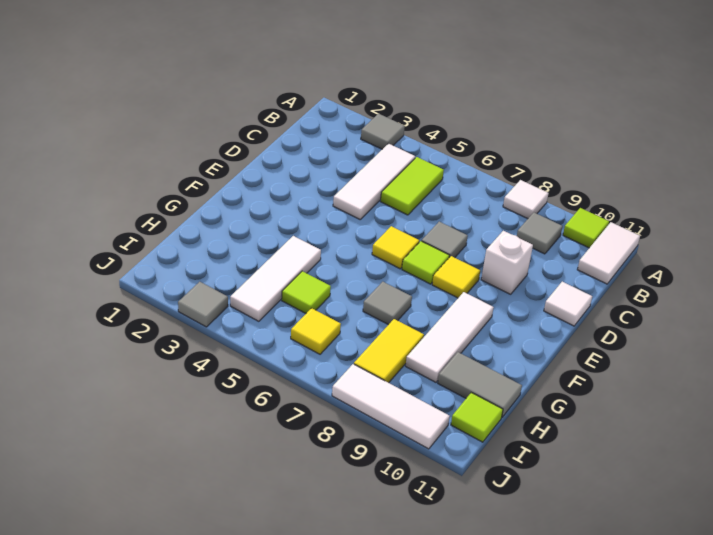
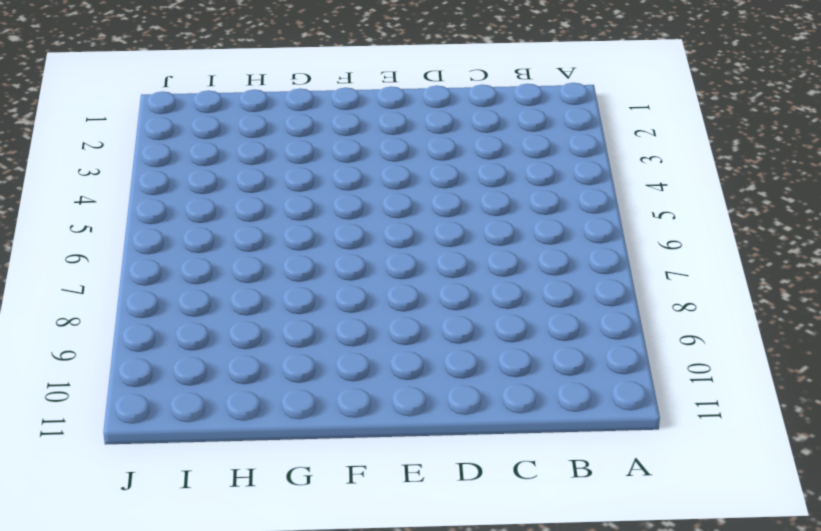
none -> grey tile A3 level 1
none -> white tile A8 level 1
none -> lime tile A10 level 1

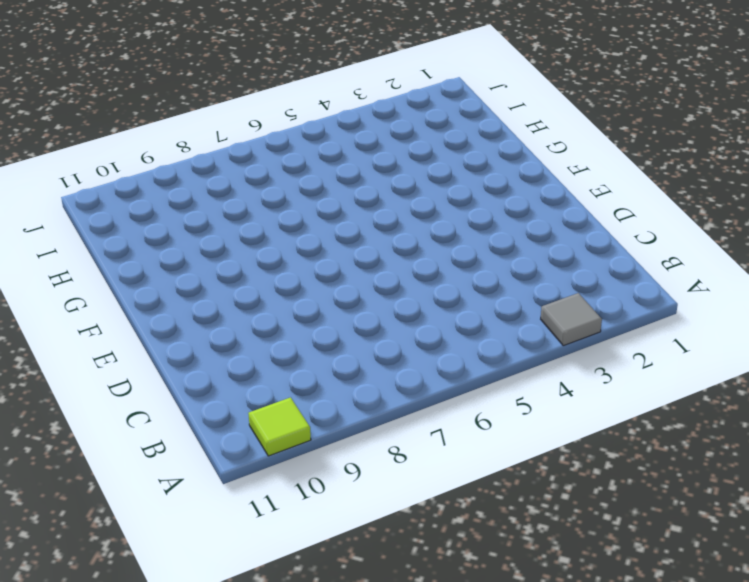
none -> white tile A8 level 1
none -> white tile A11:B11 level 1
none -> white tile B4:D4 level 1

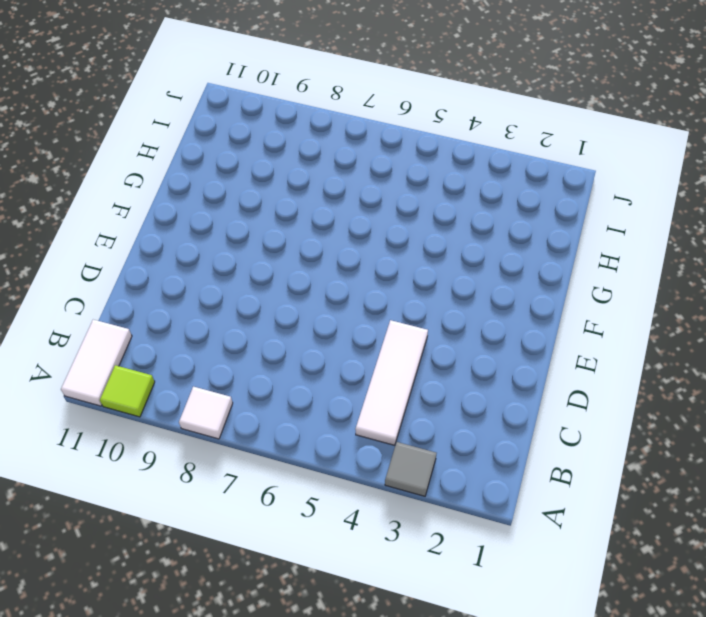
none -> lime tile B5:C5 level 1
none -> grey tile B9 level 1
none -> grey tile D7 level 1

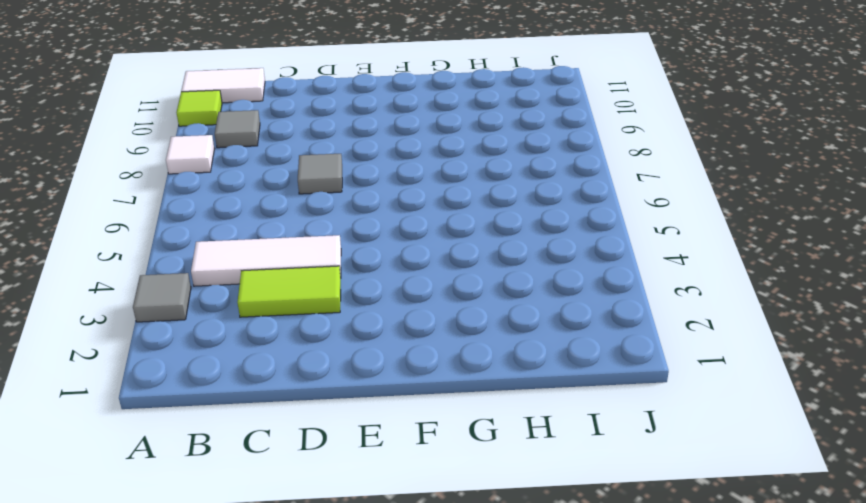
lime tile C3:D3 level 1 -> lime tile B5:C5 level 1
none -> white brick D9 level 1
none -> white tile D11 level 1
none -> yellow tile E6 level 1

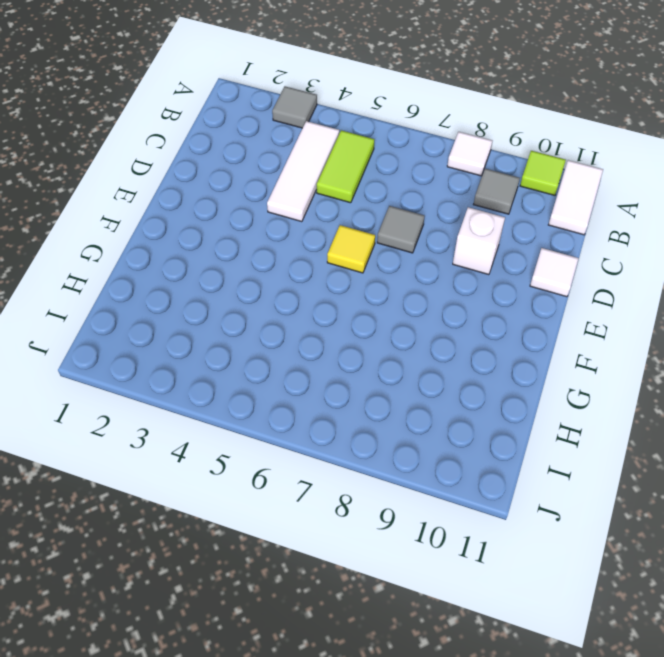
none -> lime tile E7 level 1
none -> yellow tile E8 level 1
none -> white tile F9:H9 level 1

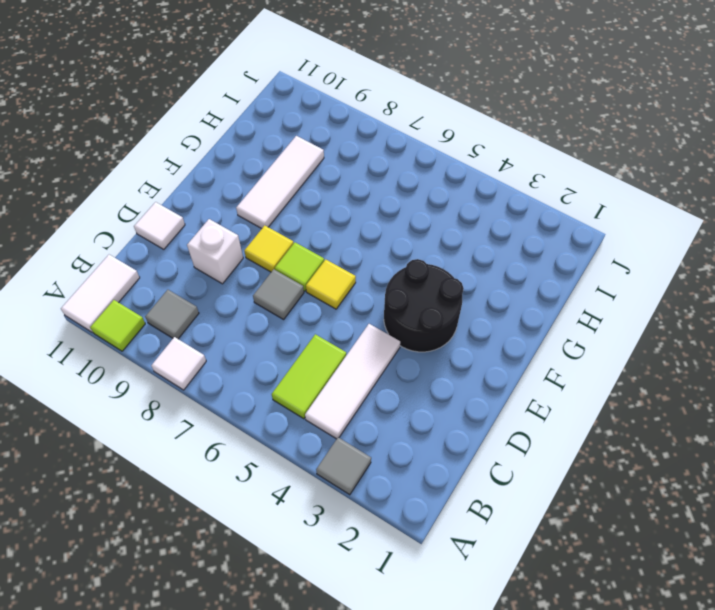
black round brick E3:F4 level 1 -> none
none -> white tile G4:I4 level 1
none -> grey tile G7 level 1
none -> lime tile H5 level 1

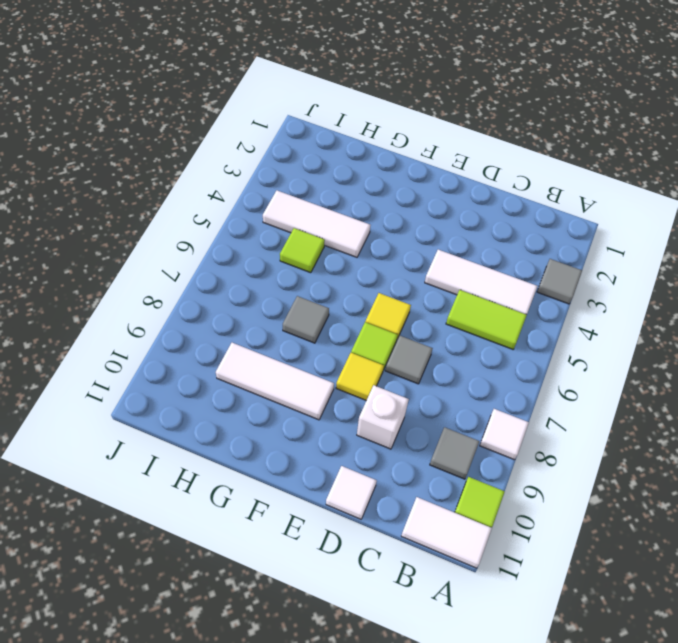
none -> yellow tile H8:I8 level 1
none -> grey tile H10:H11 level 1
none -> yellow tile I6 level 1

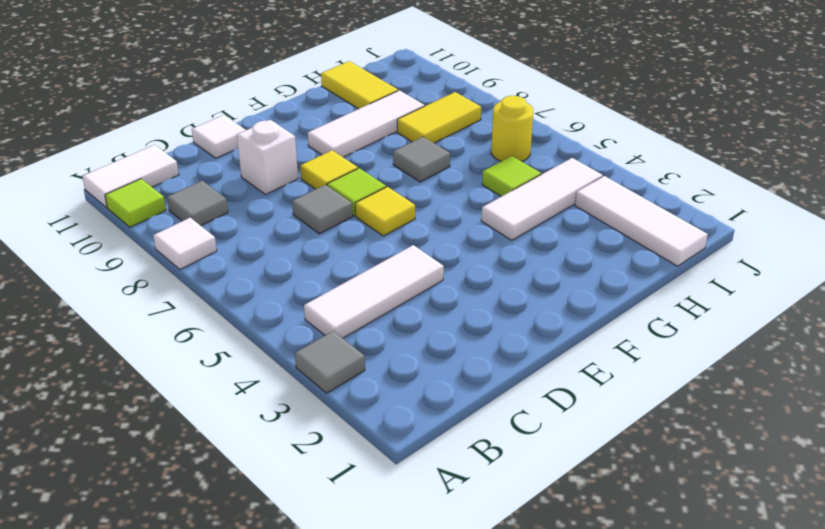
yellow tile H10:H11 level 1 -> grey tile H10:H11 level 1
white tile I1:I3 level 1 -> white tile J8:J10 level 1
yellow round brick I6 level 1 -> yellow tile I6 level 1
none -> lime tile B5:C5 level 1
none -> lime tile I11 level 1
none -> grey tile J3 level 1

